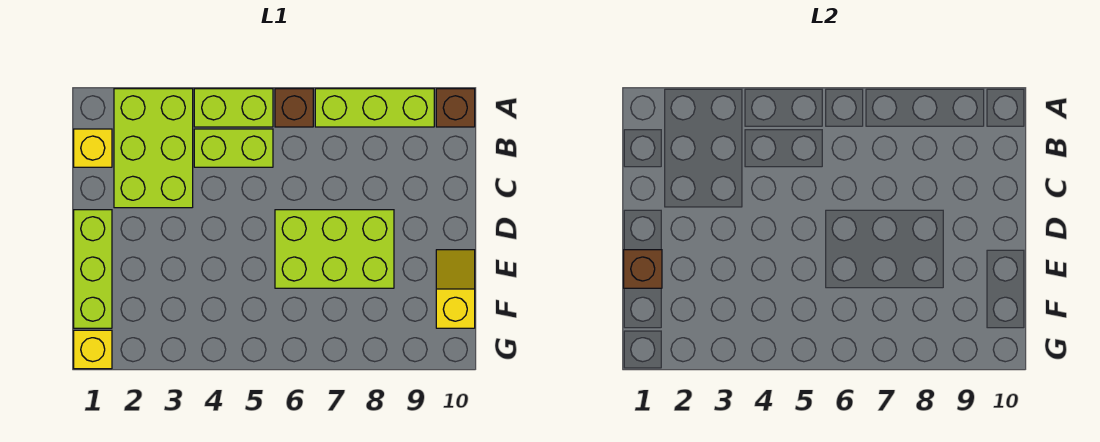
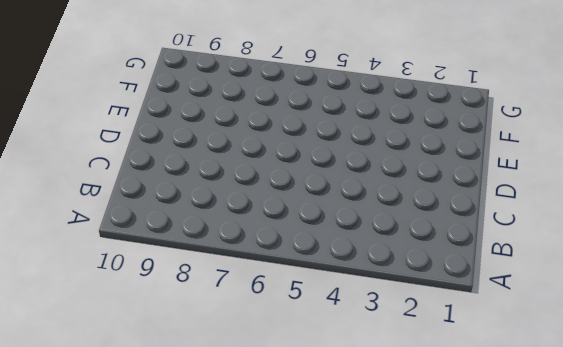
none -> lime brick A2:C3 level 1
none -> lime brick A4:A5 level 1
none -> brown brick A6 level 1

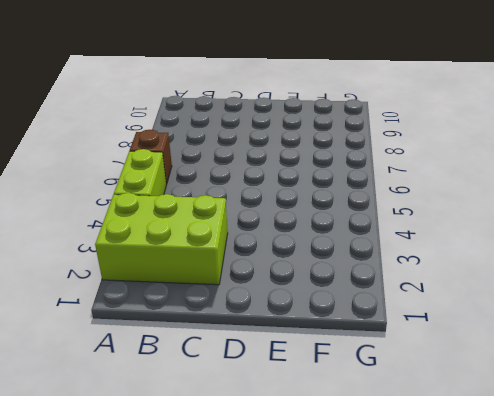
none -> lime brick A7:A9 level 1
none -> brown brick A10 level 1
none -> yellow brick B1 level 1

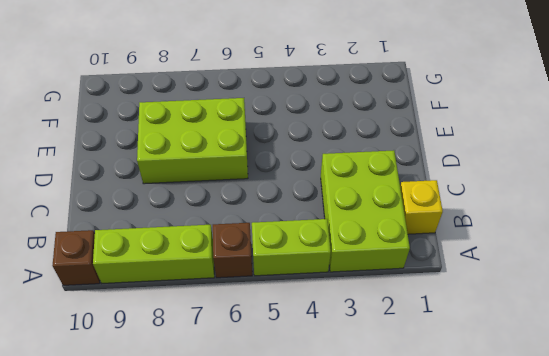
none -> lime brick B4:B5 level 1
none -> lime brick D1:F1 level 1
none -> yellow slope E10:F10 level 1 top F

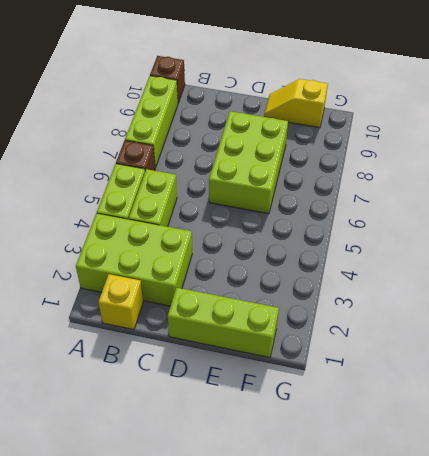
none -> yellow brick G1 level 1
none -> brown brick E1 level 2

